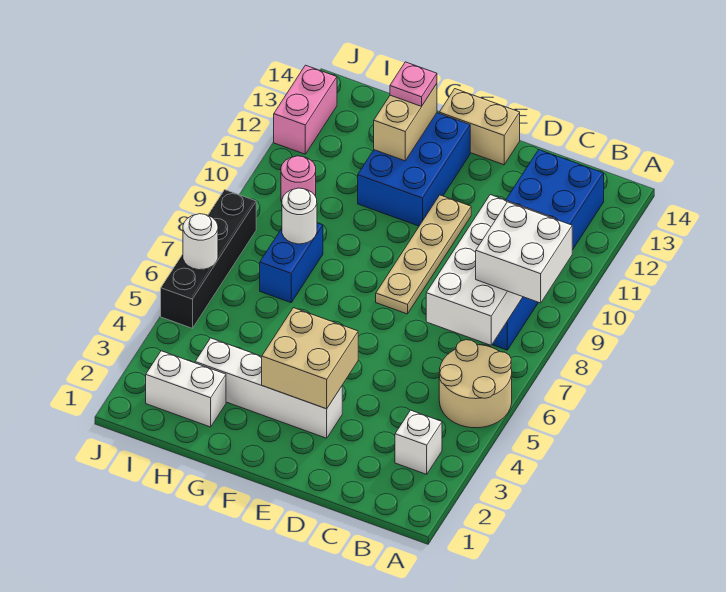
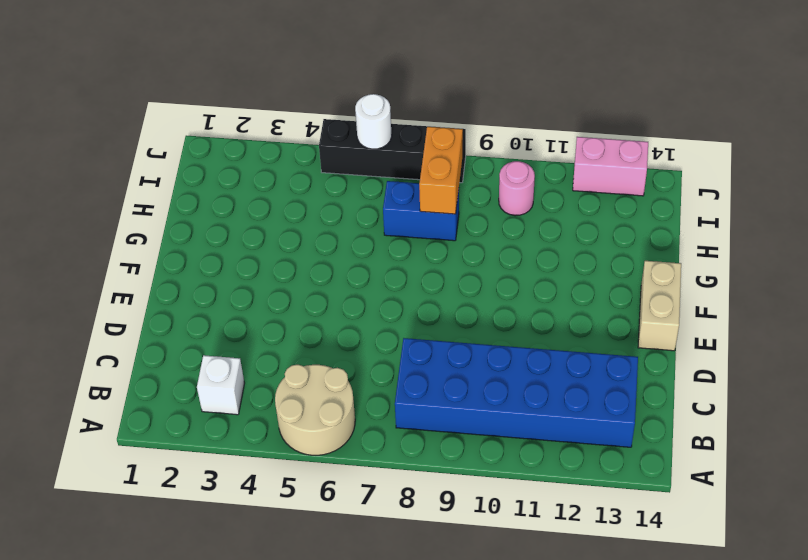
orange brick H8:I8 level 2 -> white round brick H8 level 2
none -> white brick E3:H3 level 1
none -> tan plate E8:E11 level 1
none -> blue brick F11:G13 level 1

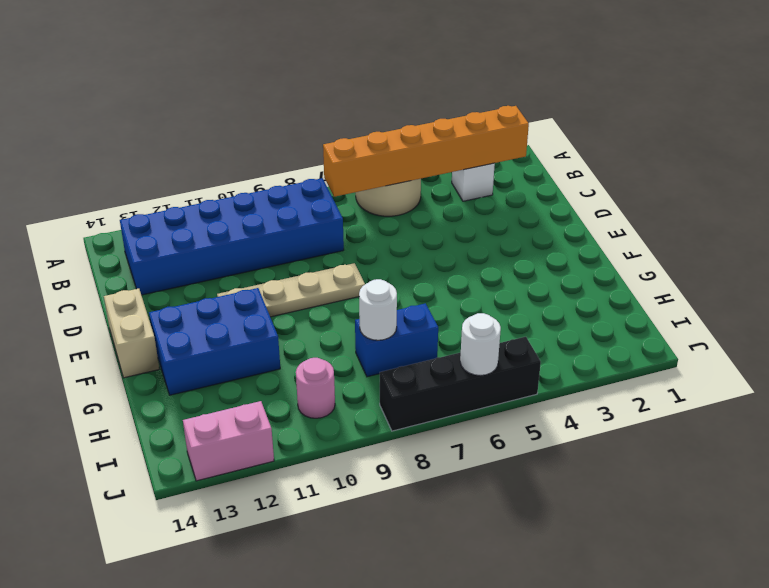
orange brick B2:B7 level 2 -> white brick B7:C10 level 2
none -> white brick E3:H3 level 1
none -> white brick H2:I2 level 1
none -> tan brick E3:F4 level 2

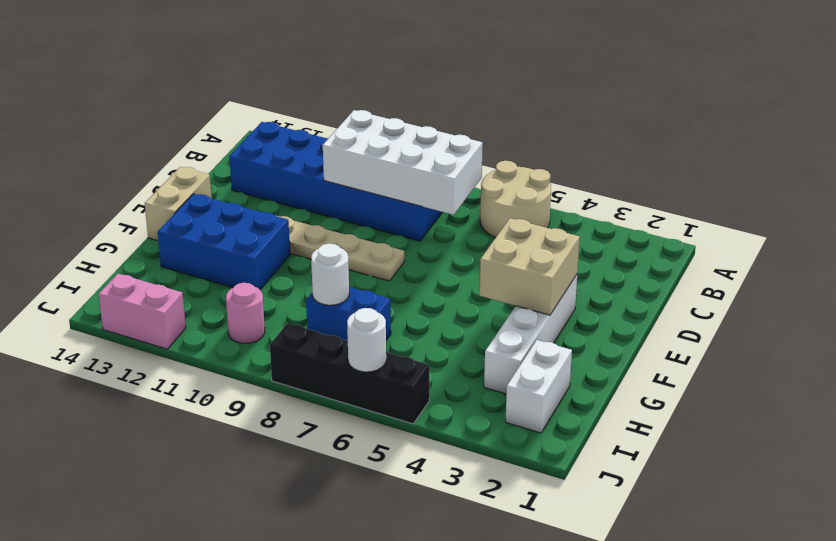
none -> white brick B3 level 1
none -> tan brick G12:G13 level 2
none -> white brick A8:B9 level 3

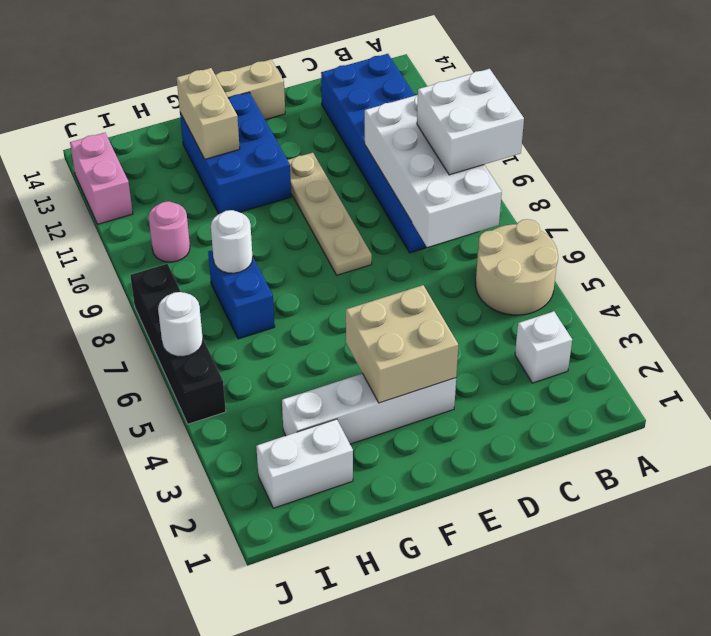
none -> pink plate G13 level 3

